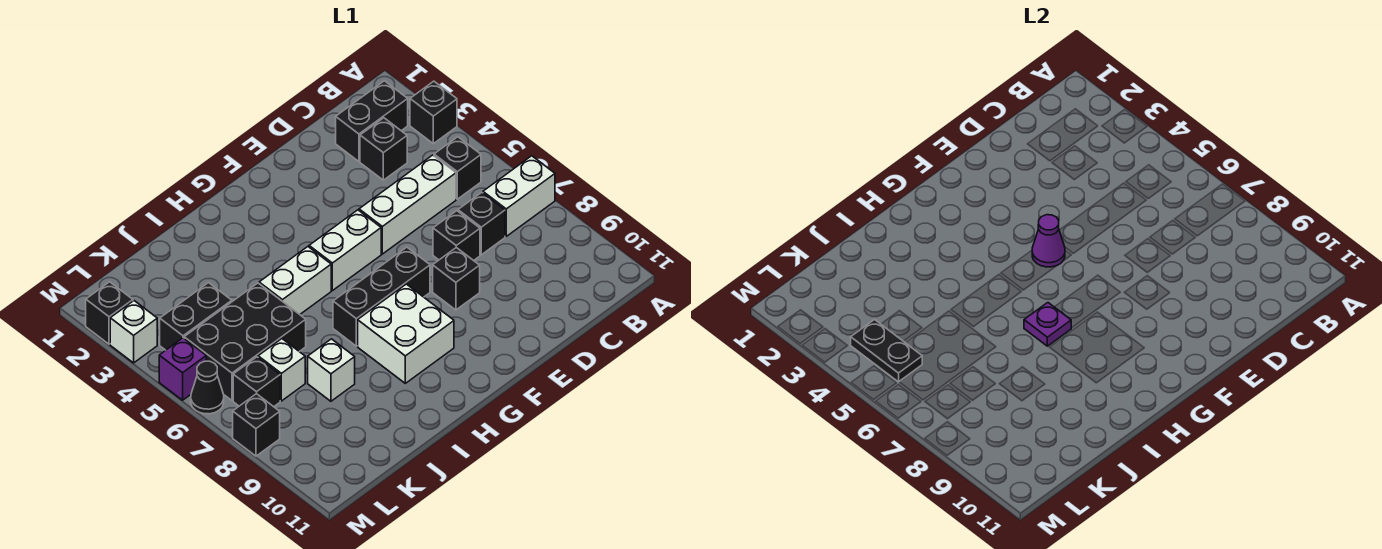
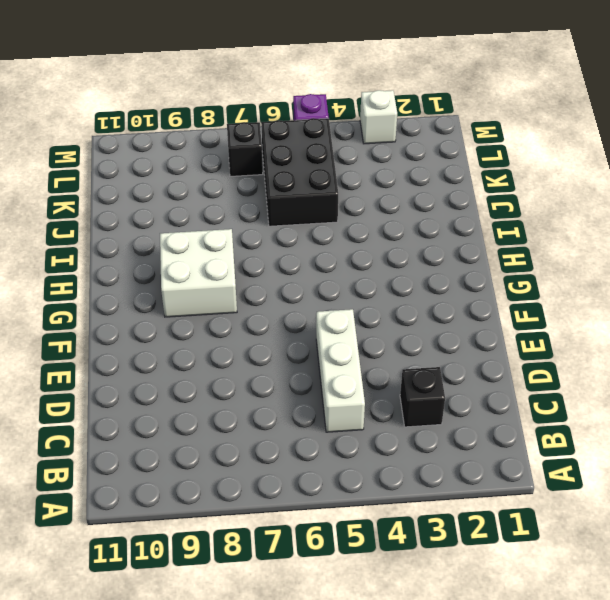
none -> black brick A3 level 1
none -> white brick A7:B7 level 1
none -> black brick B2:C2 level 1

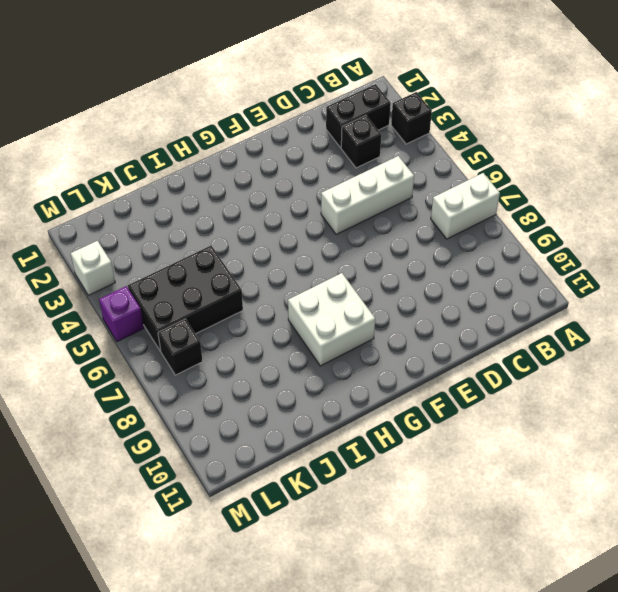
none -> black brick B5 level 1
none -> black brick C7 level 1
none -> black brick D7 level 1

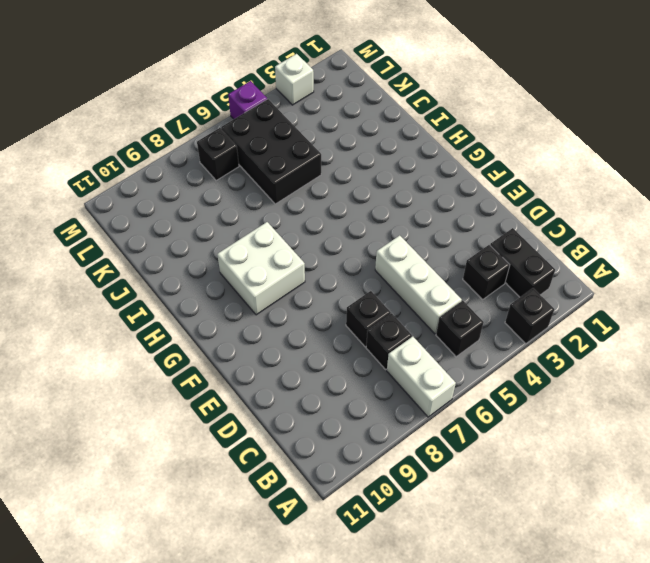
none -> black brick E8 level 1
none -> white brick F5:G5 level 1
none -> black brick F7:H7 level 1

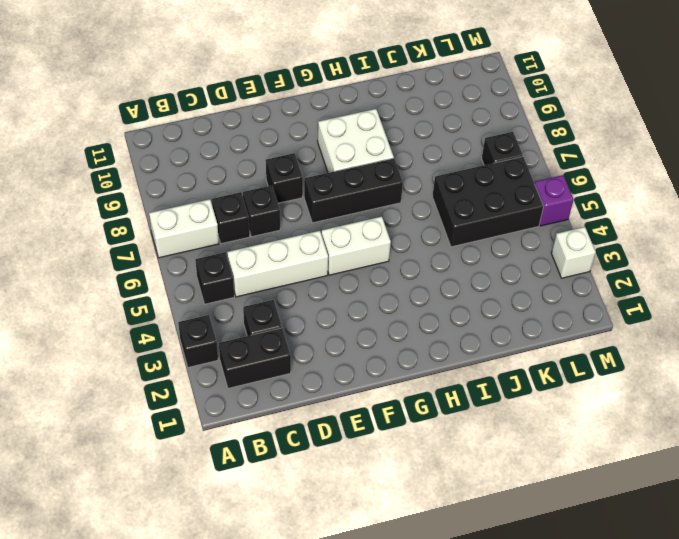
none -> white brick H5:I5 level 1
none -> white brick J8 level 1
none -> black brick K4:L4 level 1

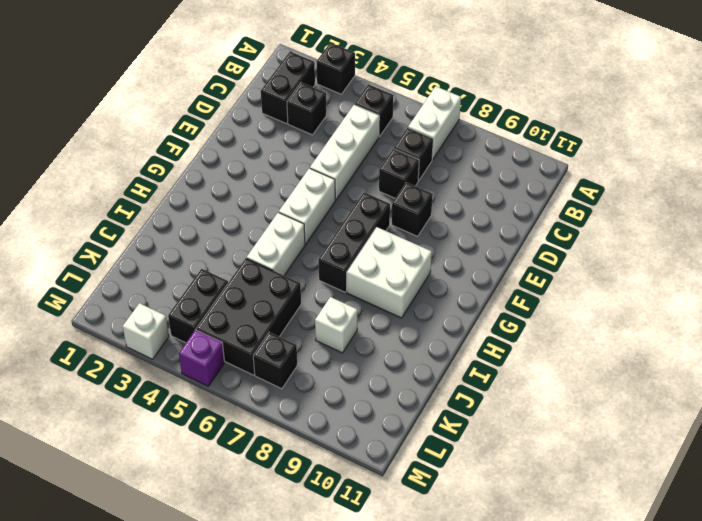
none -> white brick K7 level 1
none -> black brick M2 level 1
none -> black cone M6 level 1

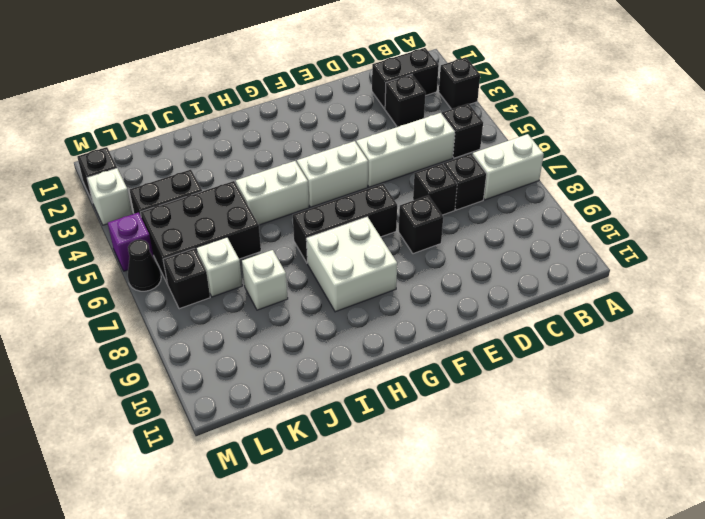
none -> black brick M8 level 1
none -> purple cone F5 level 2
none -> purple plate H7 level 2

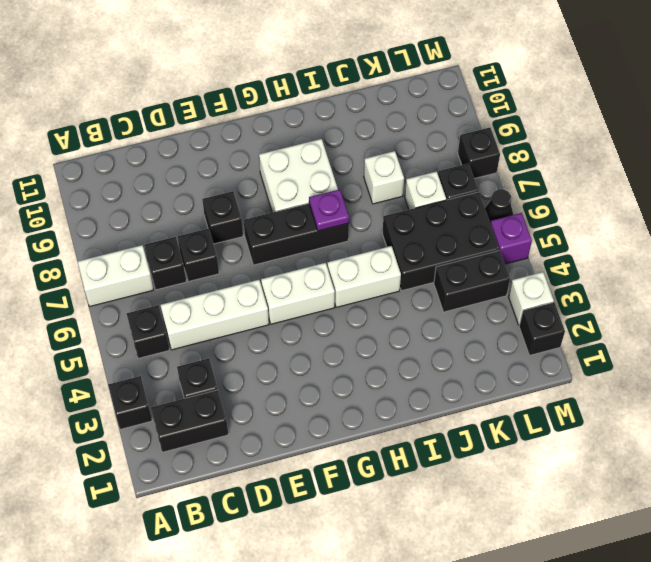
none -> purple cone F5 level 2
none -> black plate L4:L5 level 2

